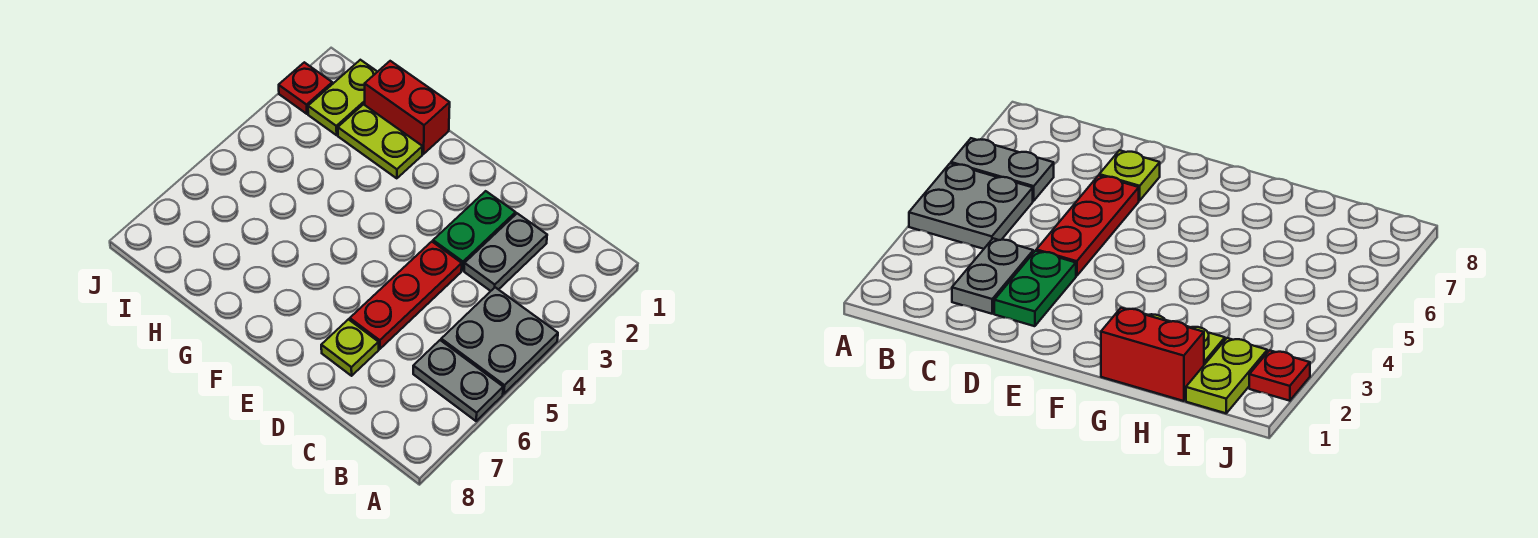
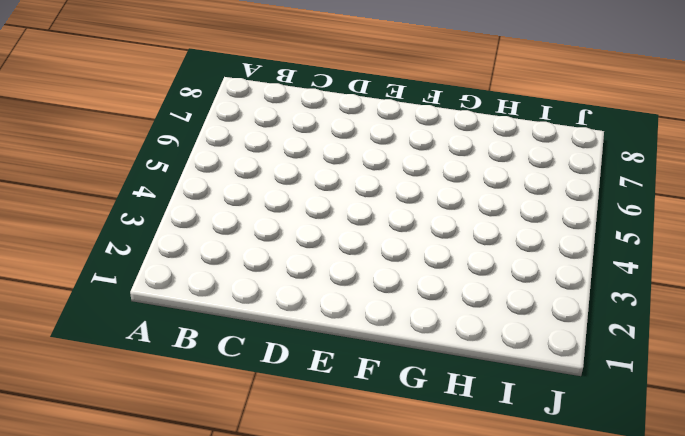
none -> grey plate A4:B5 level 1
none -> grey plate A6:B6 level 1

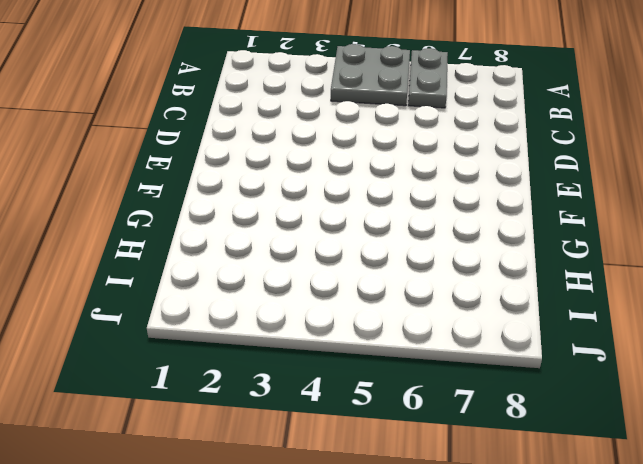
none -> grey plate C2:C3 level 1
none -> green plate D2:D3 level 1

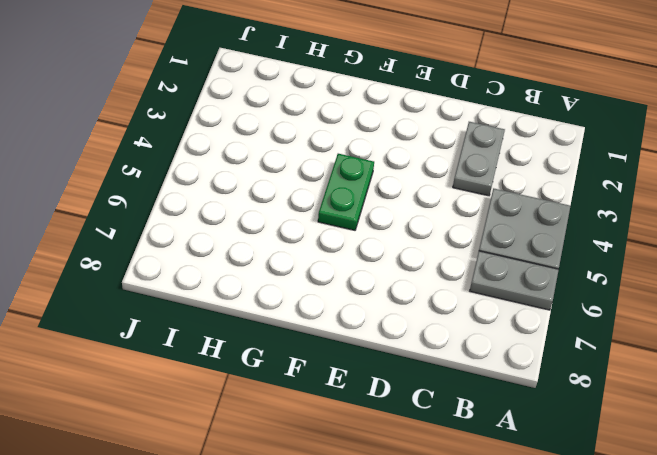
green plate F4:F5 level 1 -> green plate D2:D3 level 1
none -> red plate D4:D6 level 1
none -> lime plate D7 level 1

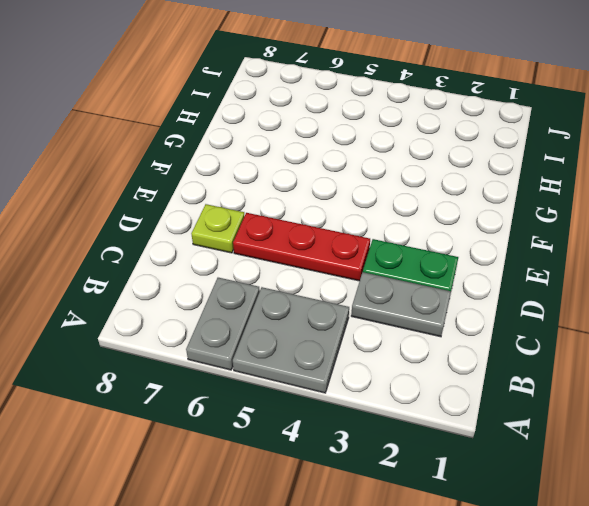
none -> red brick G1:H1 level 1
none -> lime plate G2:H2 level 1

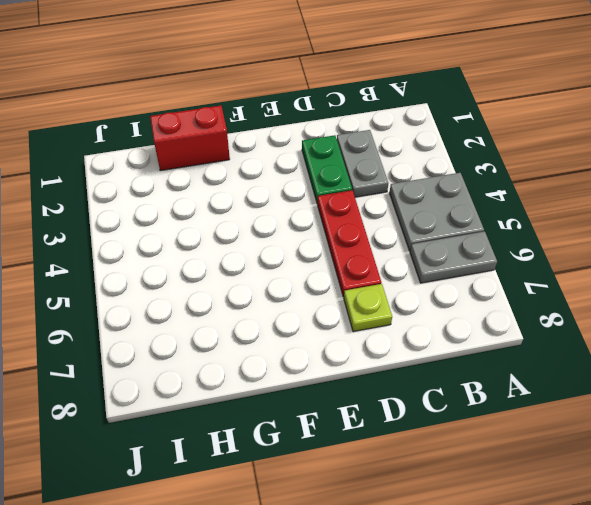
none -> lime plate G2:H2 level 1
none -> lime plate I1:I2 level 1

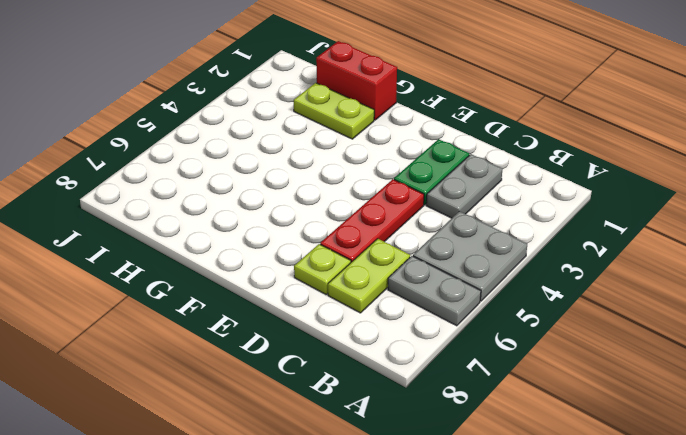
lime plate C6:C7 level 1 -> lime plate I1:I2 level 1
none -> red plate J2 level 1

